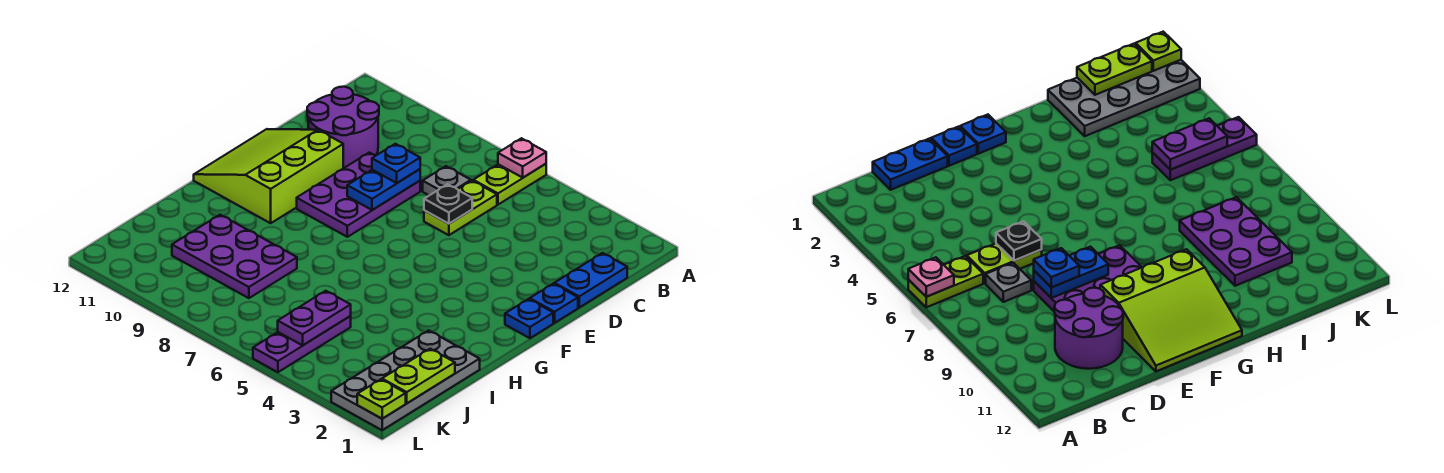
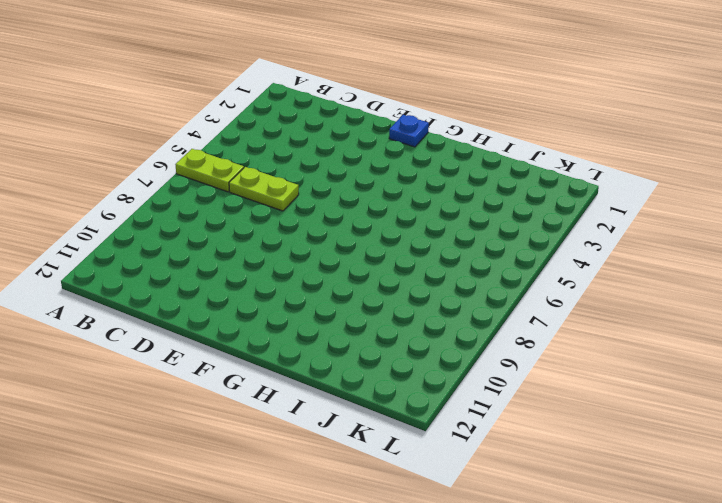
none -> blue plate C1:D1 level 1
none -> grey plate C7 level 1
none -> purple round brick C10:D11 level 1

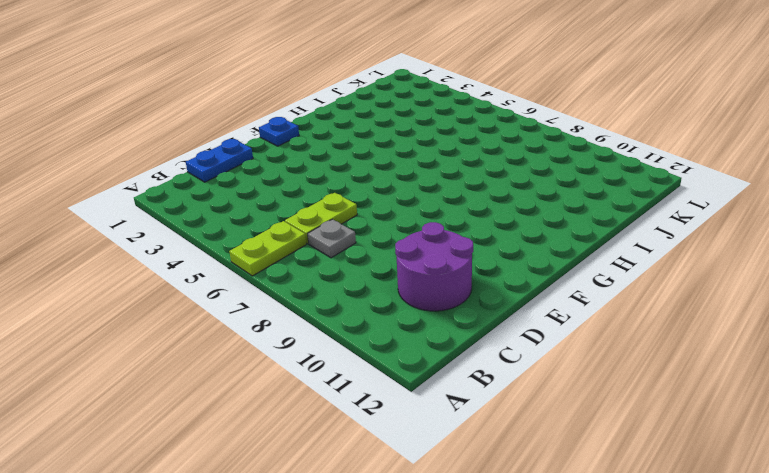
none -> purple plate D8:F9 level 1
none -> blue plate E1 level 1
none -> lime slope E10:G12 level 1 top 10

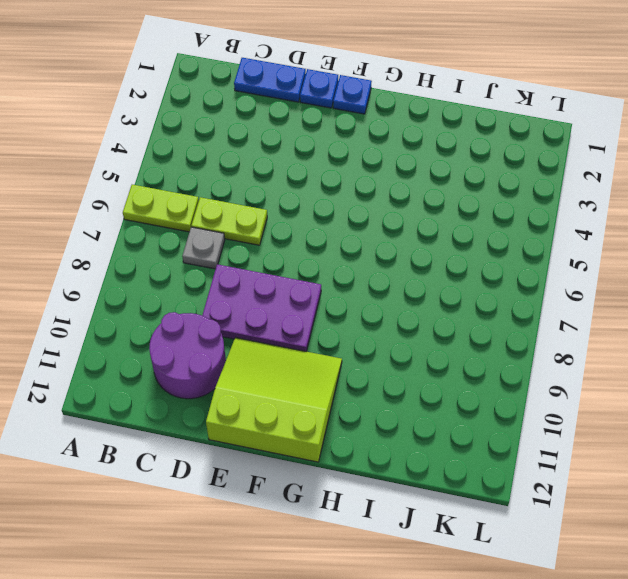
lime slope E10:G12 level 1 top 12 -> lime slope E10:G12 level 1 top 10
none -> grey plate I1:L2 level 1
none -> purple plate I8:J10 level 1
none -> purple plate J5:L5 level 1

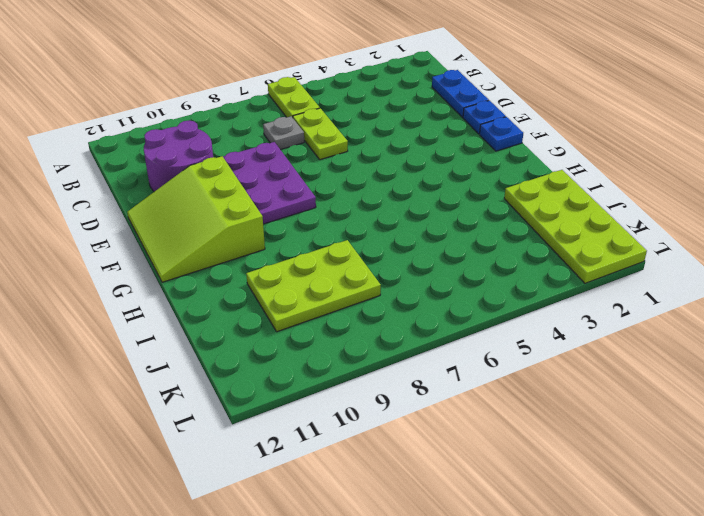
lime plate I1:L2 level 1 -> grey plate I1:L2 level 1
lime plate I8:J10 level 1 -> purple plate I8:J10 level 1
none -> purple plate J5:L5 level 1
none -> pink plate A6 level 2
none -> black plate D6 level 2

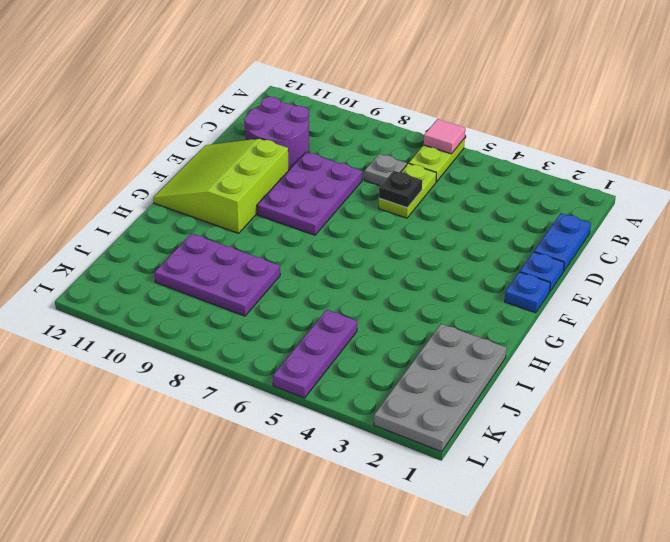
pink tile A6 level 2 -> pink plate A6 level 2
none -> blue plate D8:E8 level 2
none -> lime plate J1:K1 level 2
none -> purple plate J5:K5 level 2

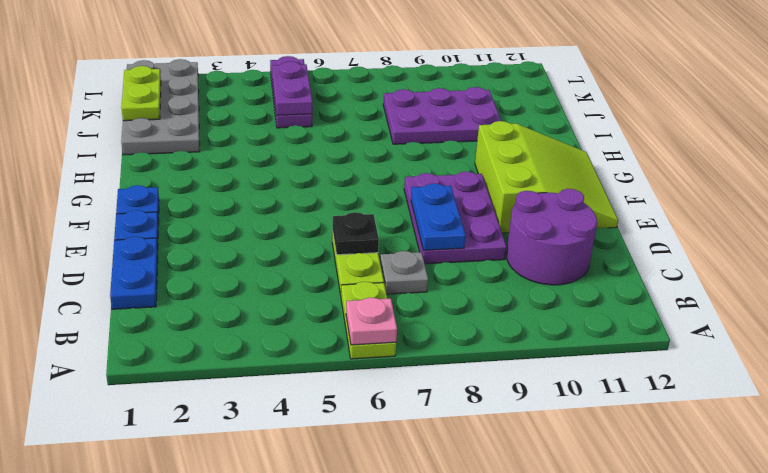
none -> lime plate L1 level 2
none -> blue plate D8 level 3

